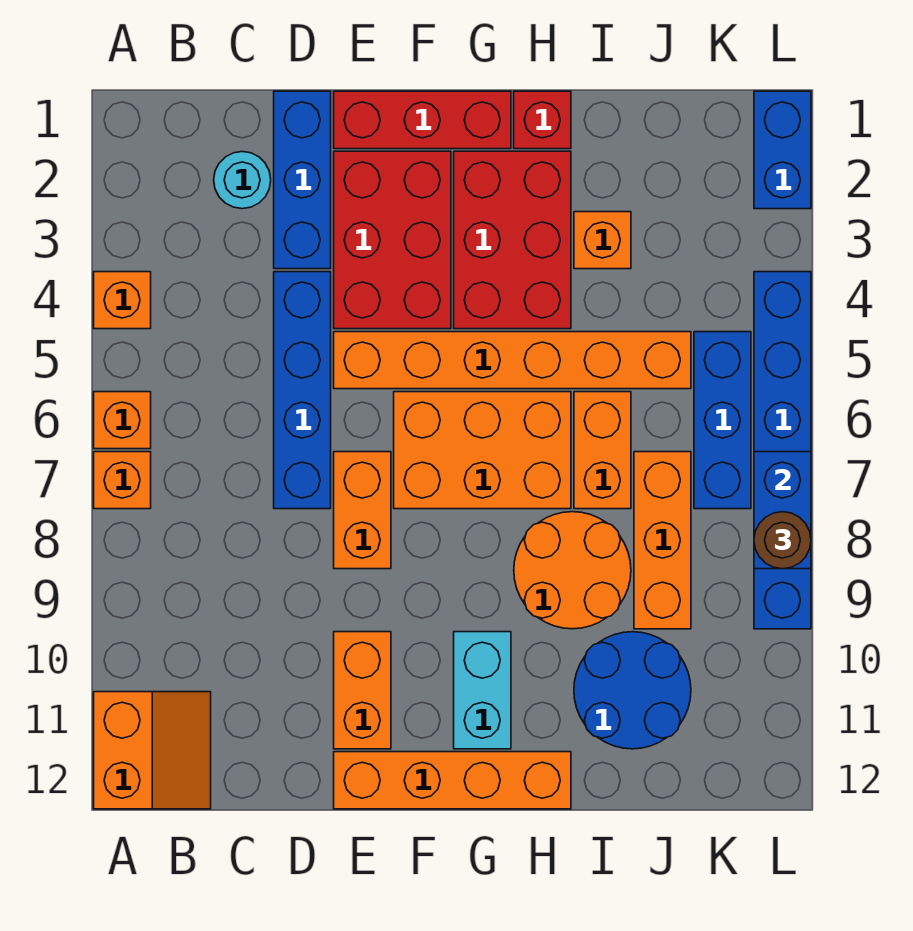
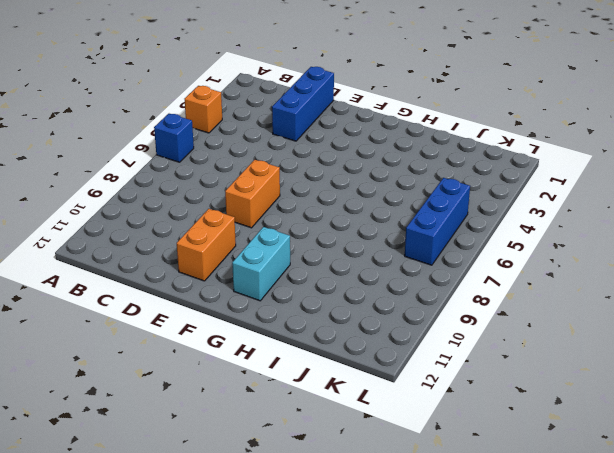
blue brick A6 level 1 -> orange brick A6 level 1
none -> orange brick A7 level 1
none -> orange slope A11:B12 level 1 top A
none -> cyan round brick C2 level 1

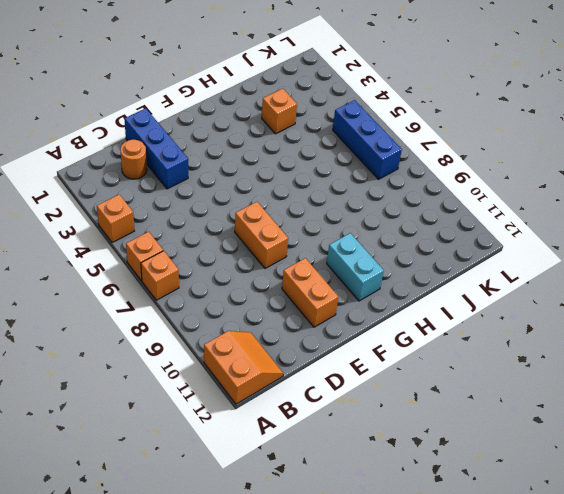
orange round brick C2 level 1 -> cyan round brick C2 level 1
none -> blue brick D4:D7 level 1
none -> red brick E1:G1 level 1
none -> red brick E2:F4 level 1

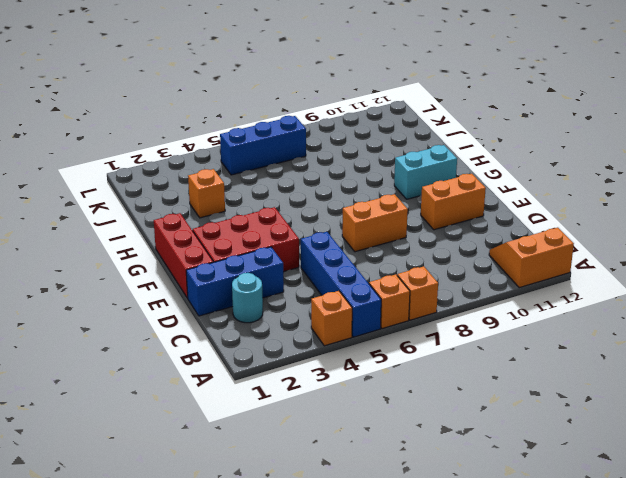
blue brick A5:D5 level 1 -> blue brick D4:D7 level 1
none -> orange brick E5:J5 level 1
none -> orange brick E12:H12 level 1
none -> orange brick F6:H7 level 1

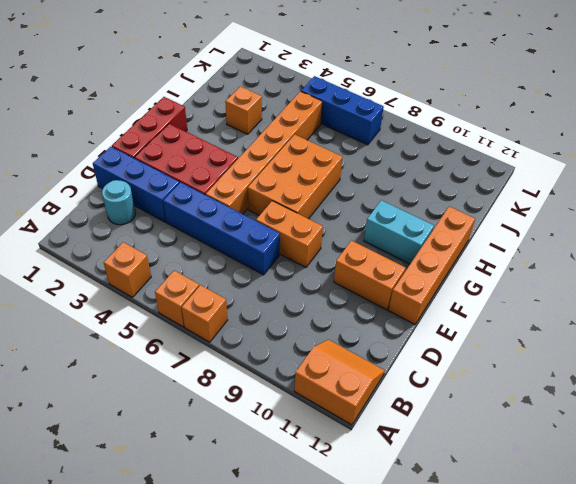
none -> red brick G2:H4 level 1
none -> red brick H1 level 1
none -> orange round brick H8:I9 level 1

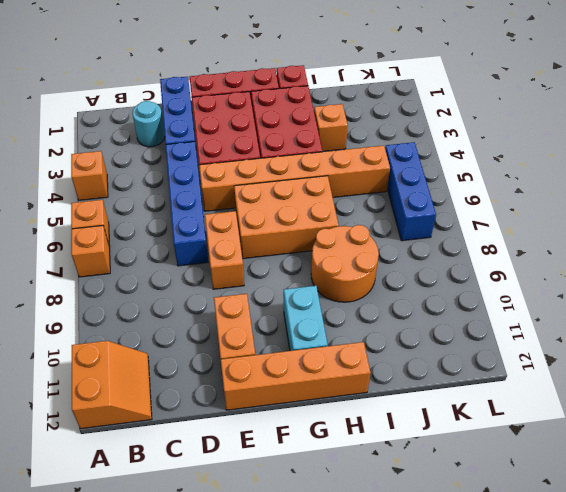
none -> orange brick I6:I7 level 1
none -> blue round brick I10:J11 level 1
none -> orange brick J7:J9 level 1

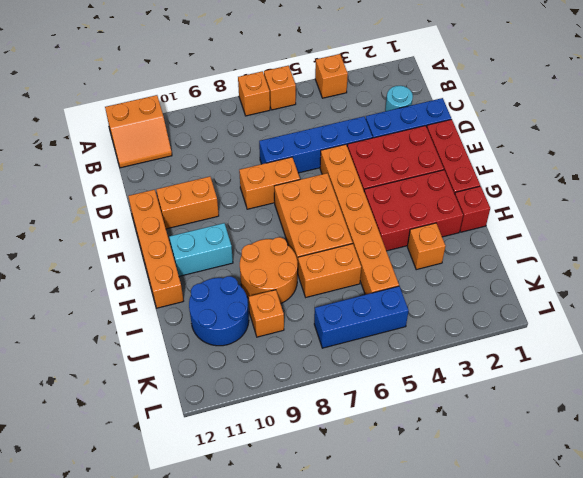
orange brick J9 level 1 -> orange brick J7:J9 level 1
none -> blue brick L1:L2 level 1
none -> blue brick L4:L9 level 1
none -> blue brick L7:L8 level 2

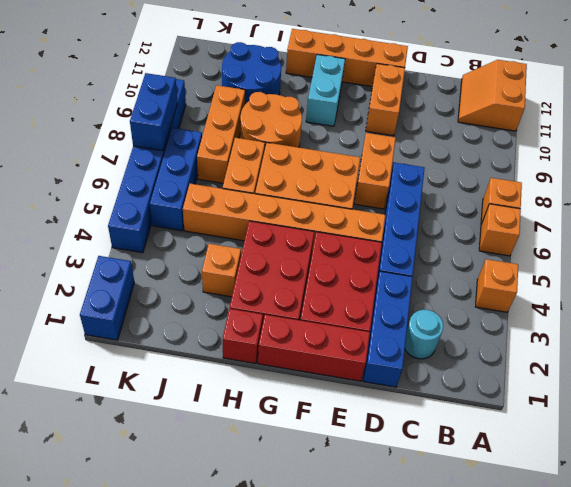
none -> brown round brick L8 level 3

